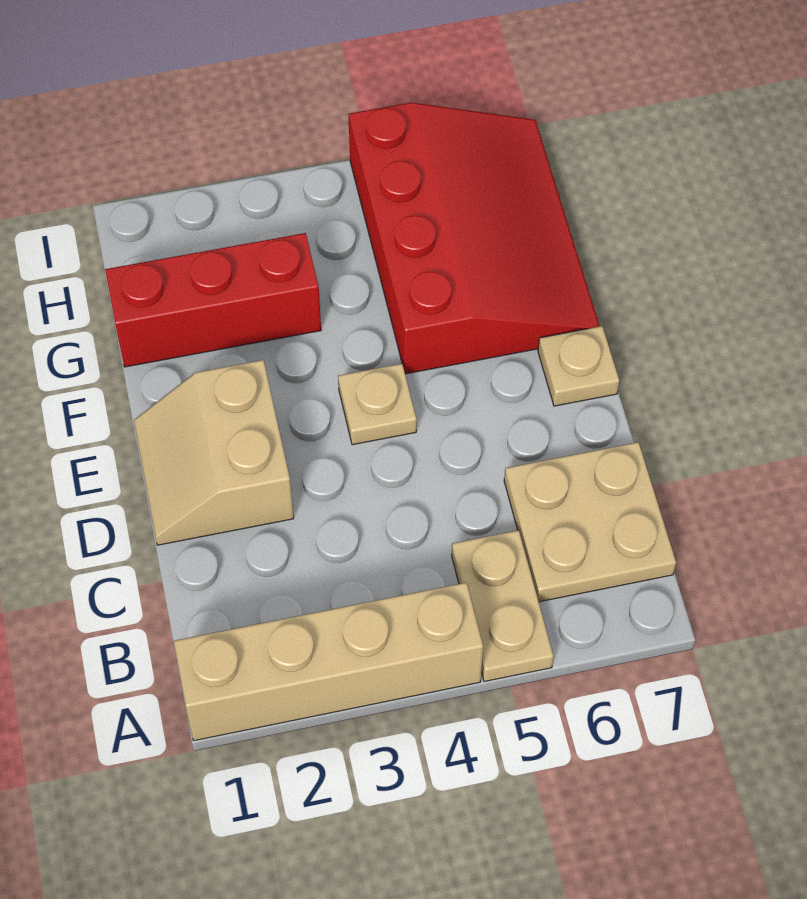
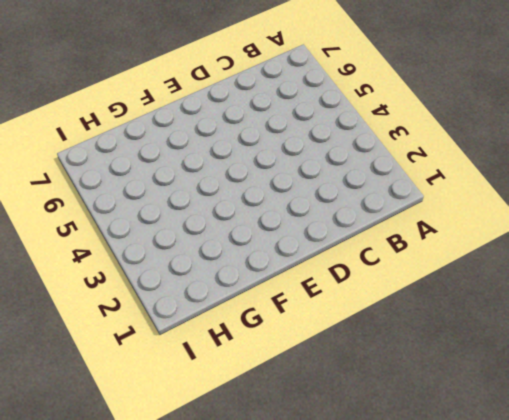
none -> tan brick A1:A4 level 1
none -> tan plate A5:B5 level 1

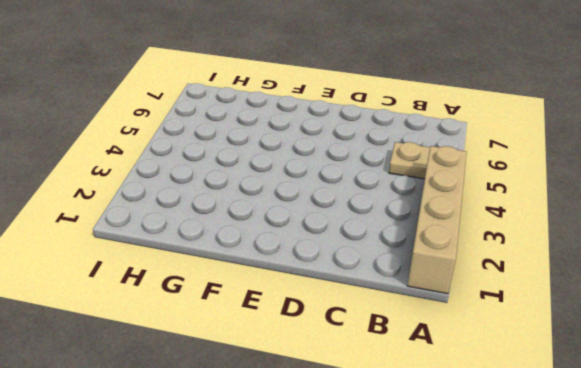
none -> tan plate B6:C7 level 1
none -> tan slope D1:E2 level 1 top 2

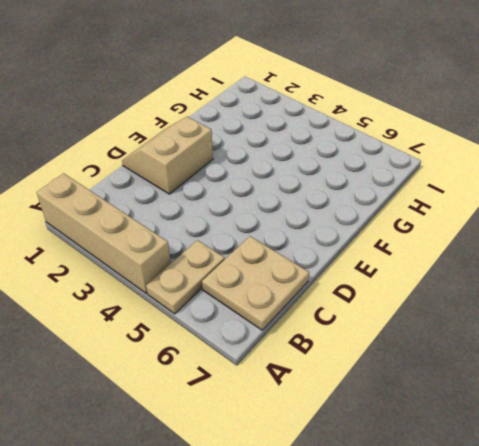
none -> tan plate E4 level 1
none -> tan plate E7 level 1

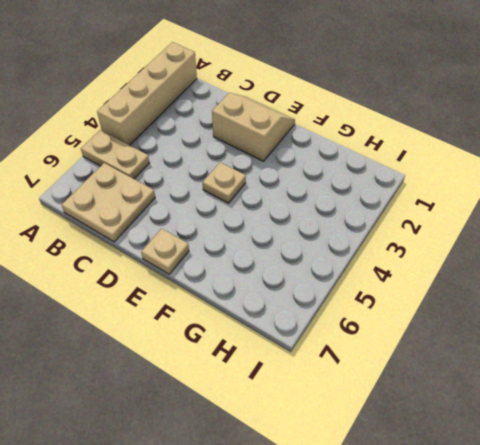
none -> red slope F5:I7 level 1 top 5
none -> red brick G1:G3 level 1

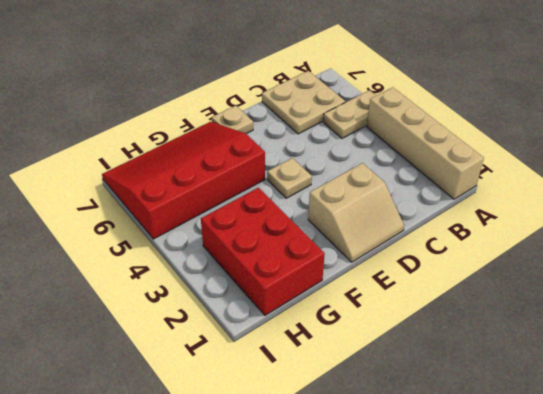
red brick G1:H3 level 1 -> red brick G1:G3 level 1

